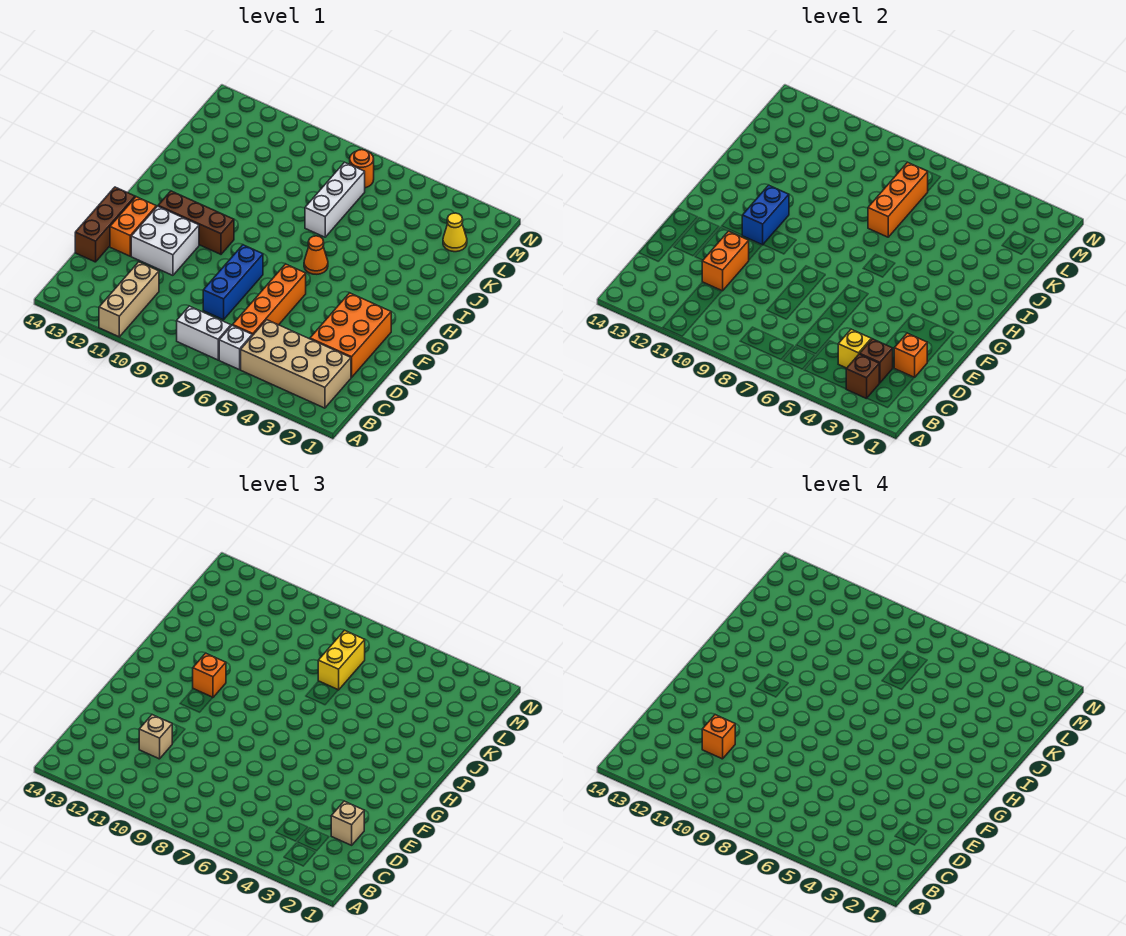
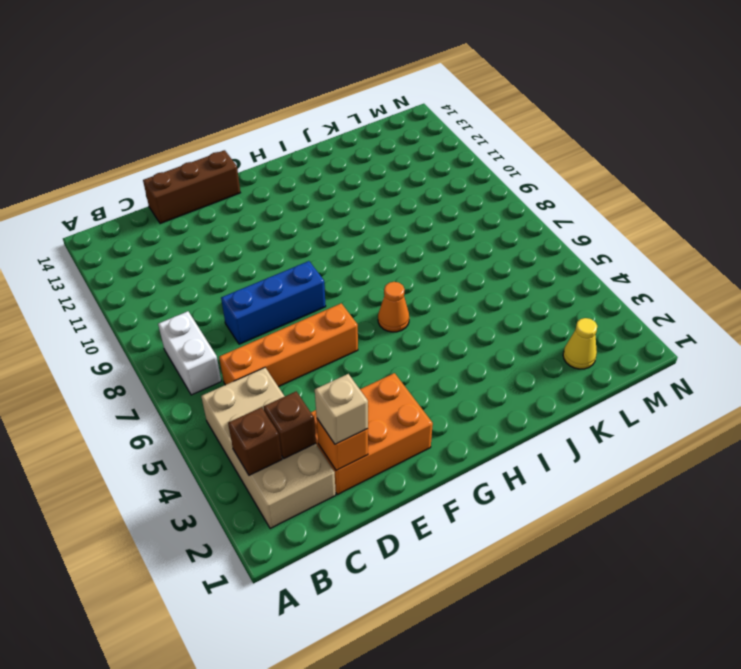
none -> tan brick A11:C11 level 1
none -> white brick B6 level 1
none -> white brick E11:F12 level 1

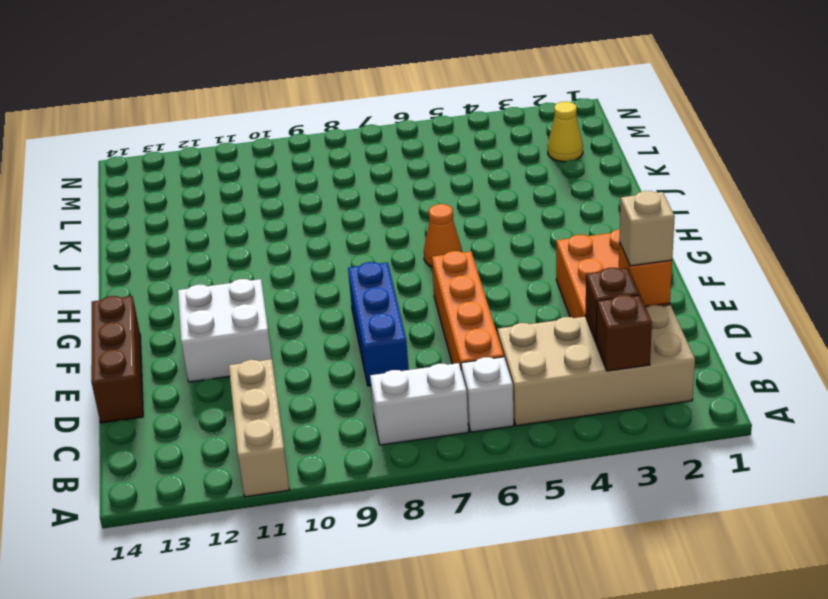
none -> orange brick E13:F13 level 1
none -> brown brick G10:G12 level 1
none -> white brick J7:L7 level 1

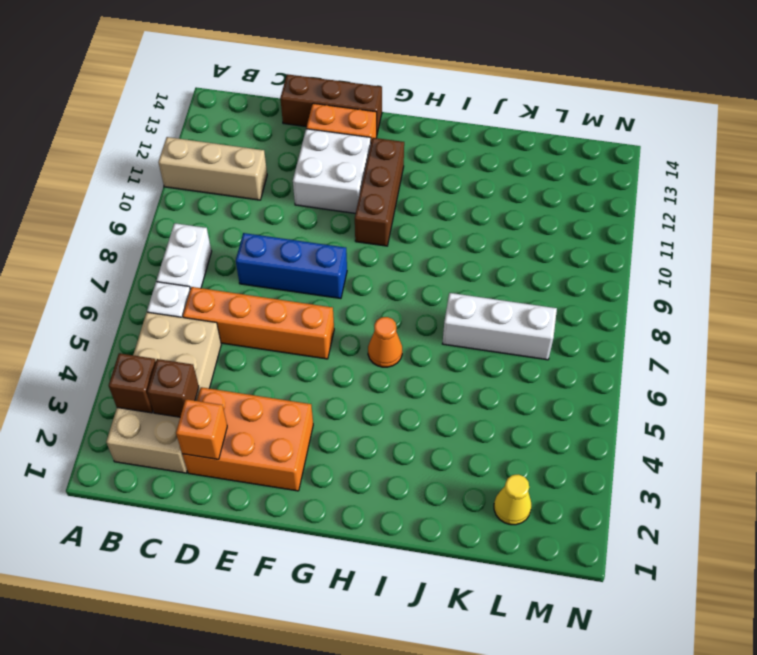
none -> orange round brick M7 level 1
none -> yellow brick C4 level 2
none -> orange brick D11:E11 level 2

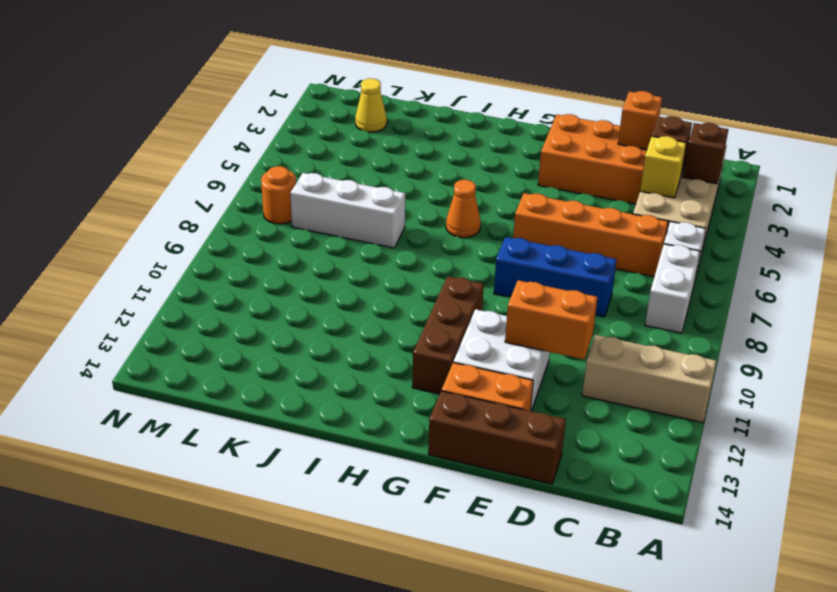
none -> blue brick G11:H11 level 2
none -> orange brick J7:L7 level 2
none -> tan brick D2 level 3

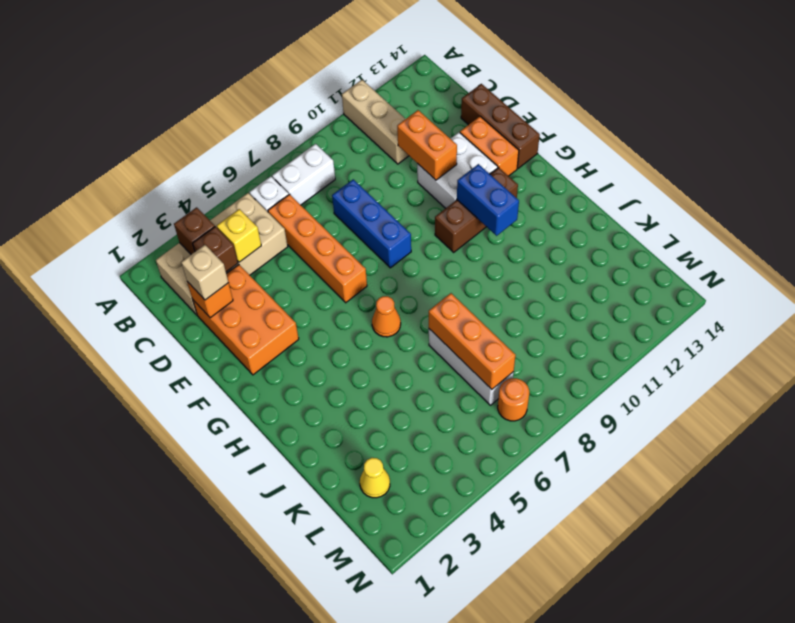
none -> tan brick D11 level 3
none -> orange brick H11 level 3
none -> yellow brick K7:L7 level 3

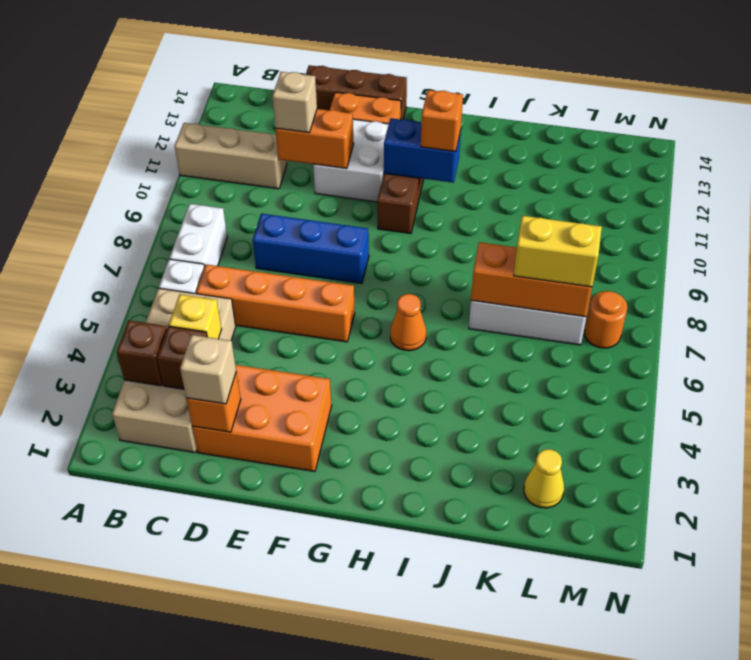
none -> orange brick D11 level 4

